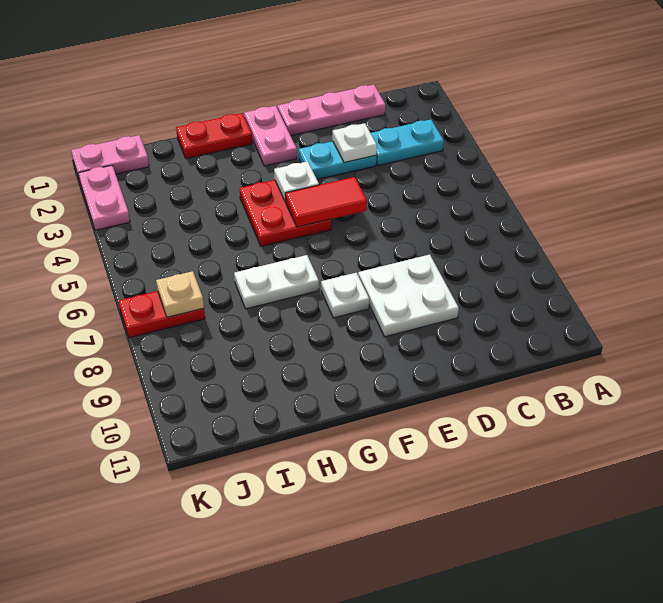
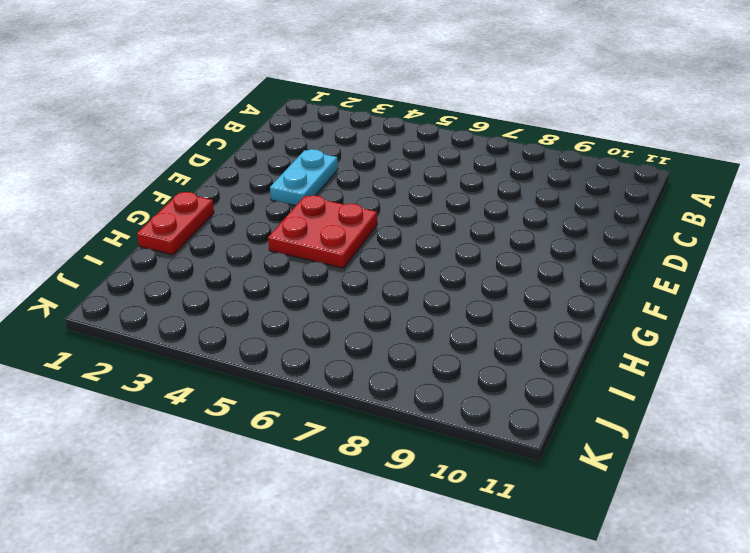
none -> cyan plate B3:C3 level 1
none -> pink plate C1:E1 level 1
none -> white plate D8:E9 level 1

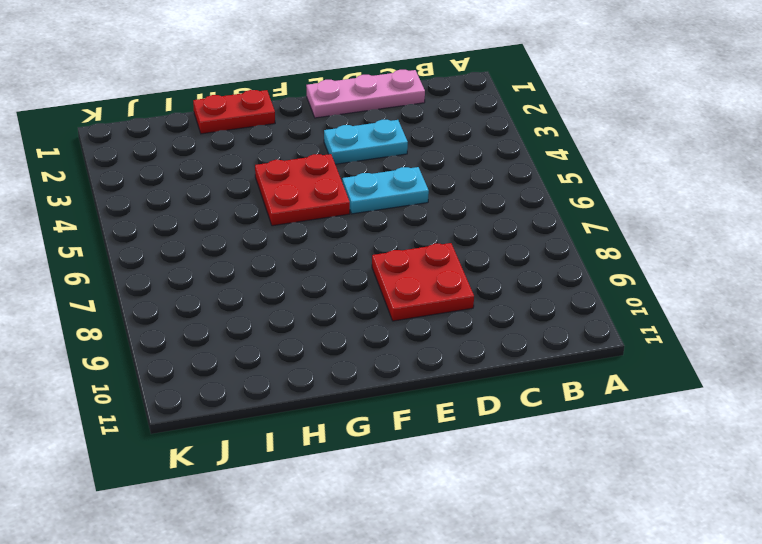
cyan plate D5:E5 level 1 -> cyan plate B3:C3 level 1
red plate D8:E9 level 1 -> white plate D8:E9 level 1
none -> pink plate F1:F2 level 1
none -> white plate F8 level 1
none -> white plate G7:H7 level 1

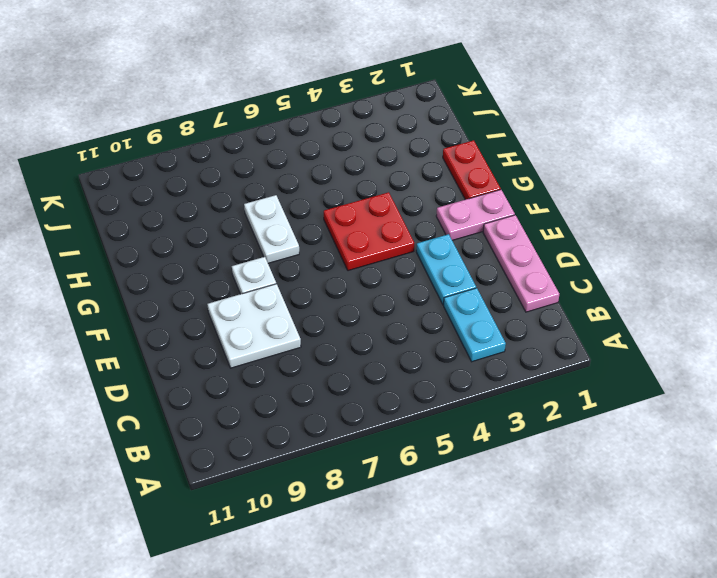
none -> pink plate J1:K1 level 1
none -> red plate J7:K7 level 1
none -> pink plate K2:K3 level 1

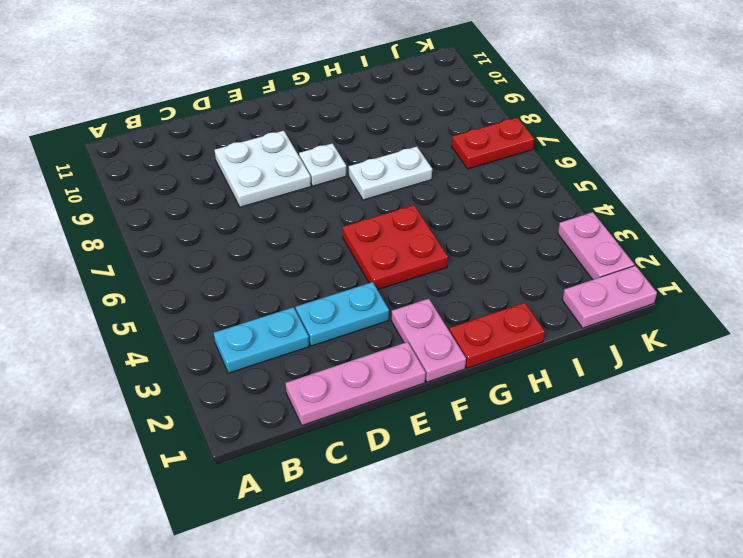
none -> white plate D3 level 2
none -> red tile E5:F5 level 2
none -> white plate F4 level 2

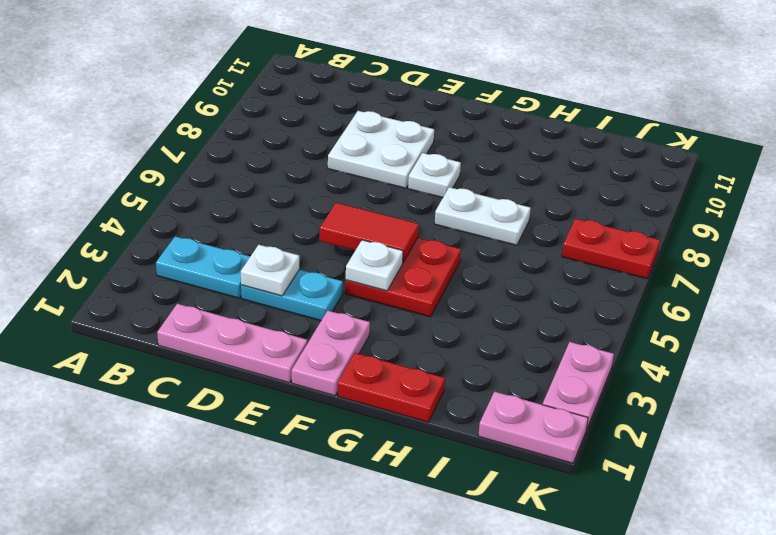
none -> tan plate J7 level 2

